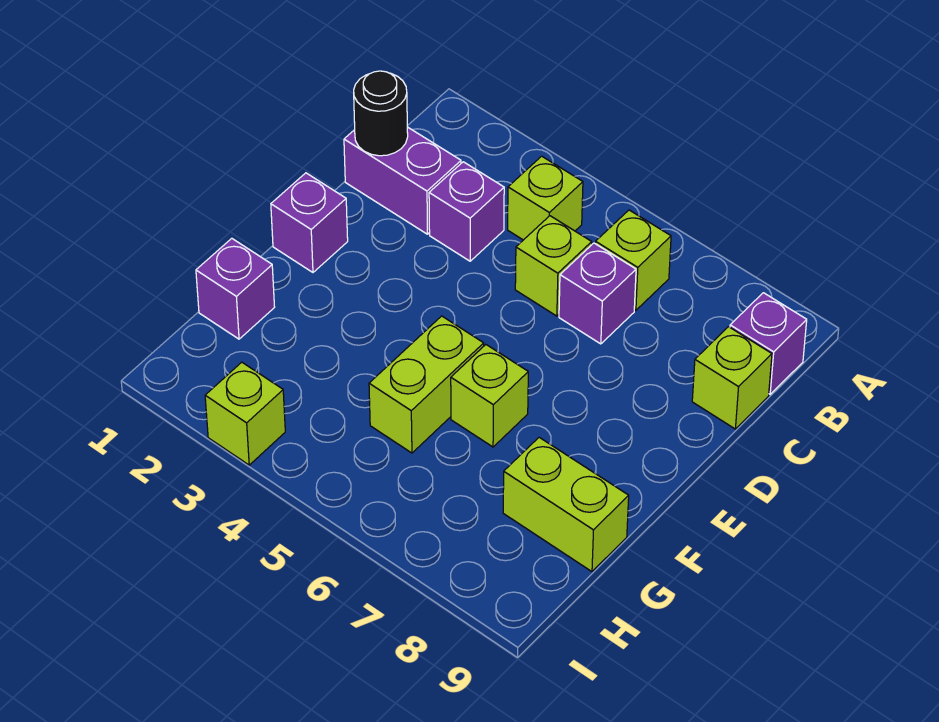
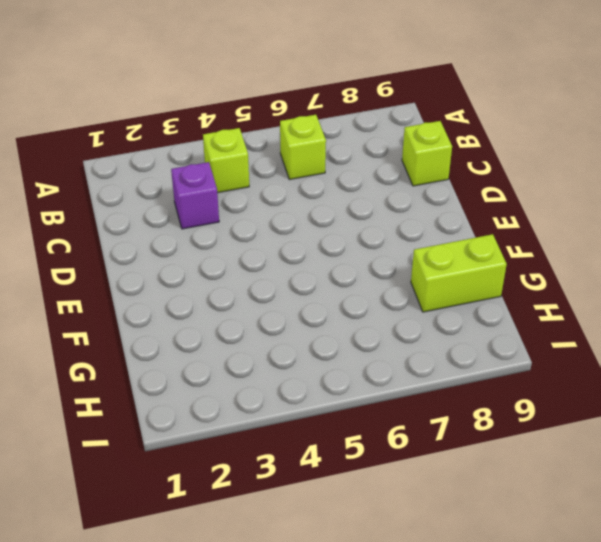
none -> purple brick B9 level 1
none -> purple brick C1:C2 level 1
none -> lime brick C5 level 1

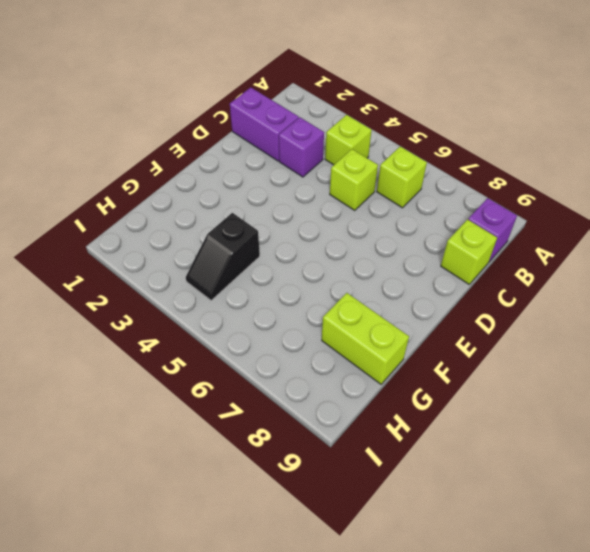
black slope G4:H4 level 1 top G -> none
none -> purple brick C6 level 1
none -> purple brick E1 level 1
none -> lime brick F5:G5 level 1

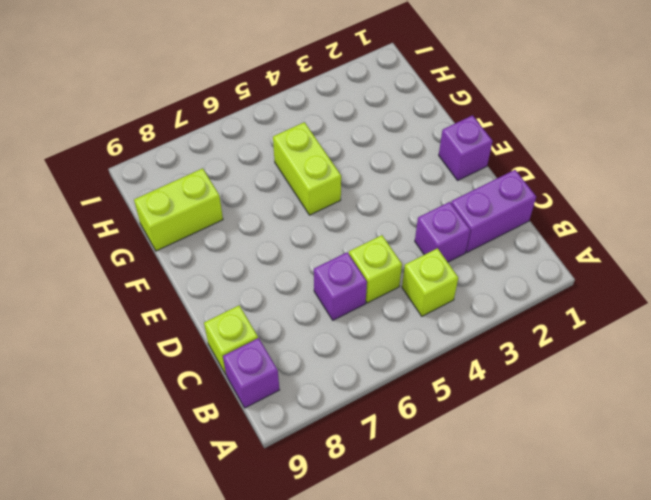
none -> lime brick B6 level 1
none -> lime brick F6 level 1
none -> purple brick G1 level 1

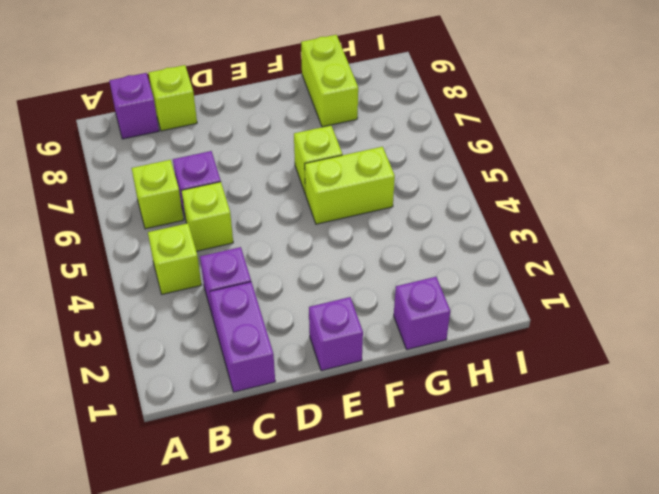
none -> lime brick I3 level 1
none -> black round brick C1 level 2

